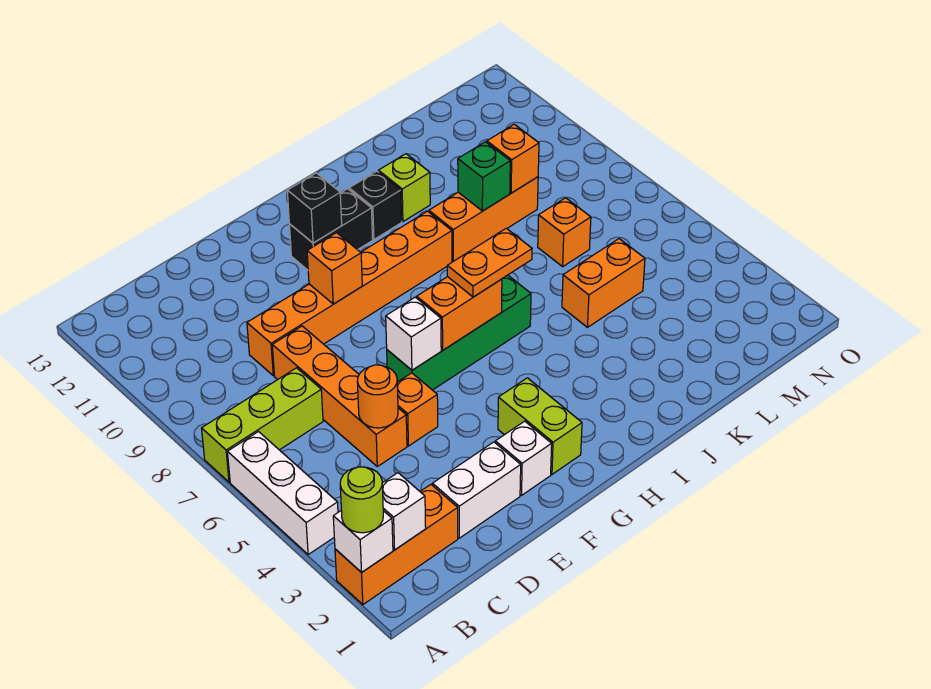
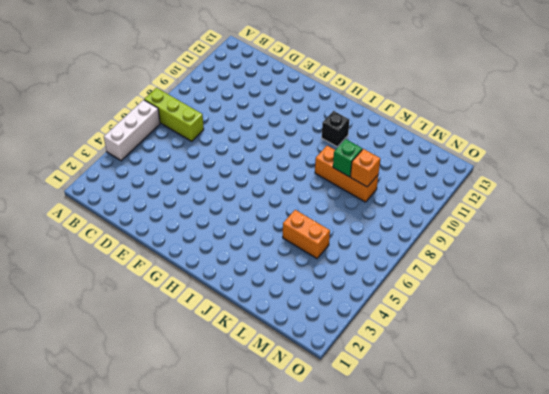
none -> orange brick A2:C2 level 1
none -> white brick D2:E2 level 1
none -> orange brick D5:D8 level 1

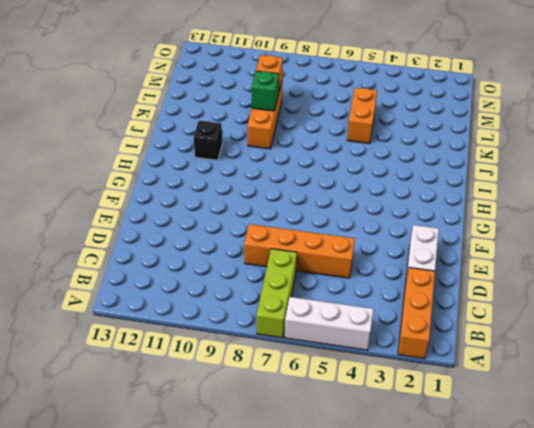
none -> orange brick D9:I9 level 1
none -> orange brick E5 level 1
none -> white brick F2 level 1

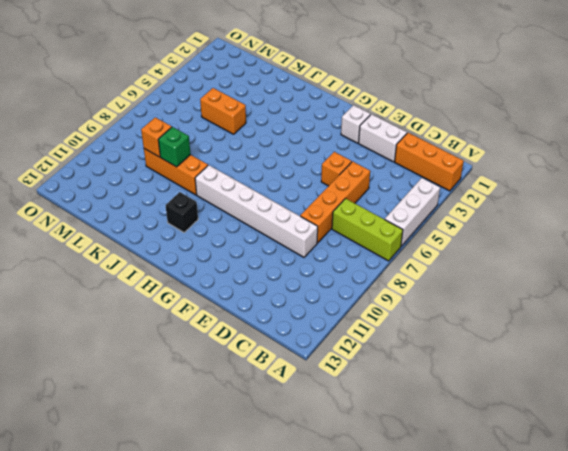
white brick D9:I9 level 1 -> orange brick D9:I9 level 1
none -> green brick F6:I6 level 1
none -> lime brick G2:G3 level 1
none -> black brick G11:H11 level 1

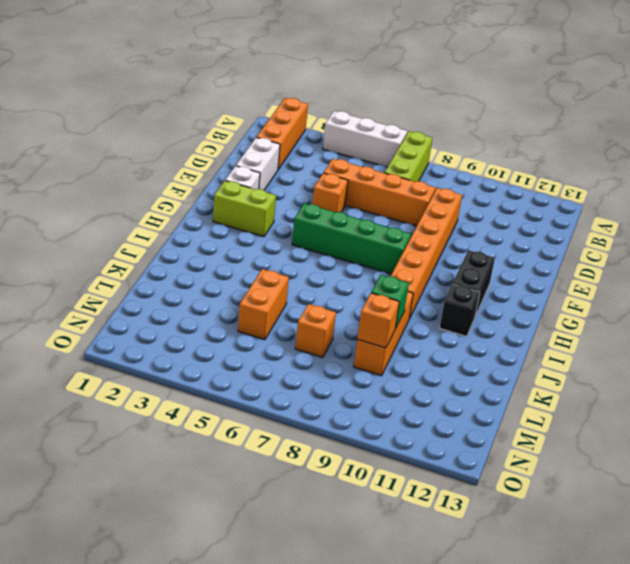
green brick G5:G8 level 1 -> green brick F6:I6 level 1
none -> lime brick J11 level 1
none -> white brick A2 level 2
none -> white brick B2 level 2

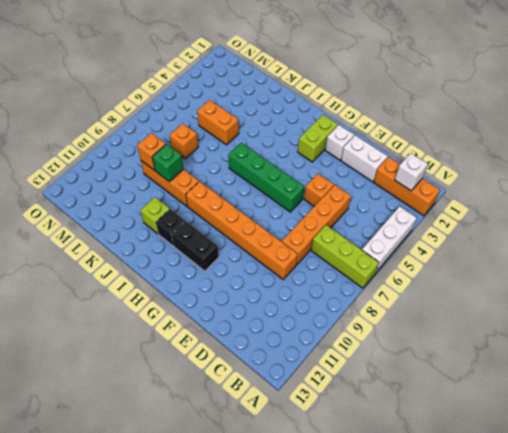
none -> white brick A2 level 2
none -> orange round brick D5 level 2
none -> white brick F6 level 2

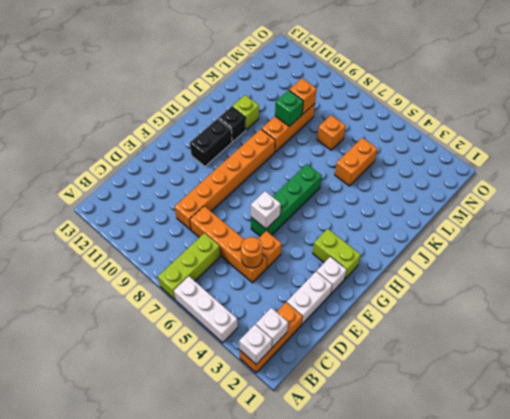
none -> orange brick F9 level 2
none -> orange brick G6:H6 level 2
none -> black brick G11 level 2

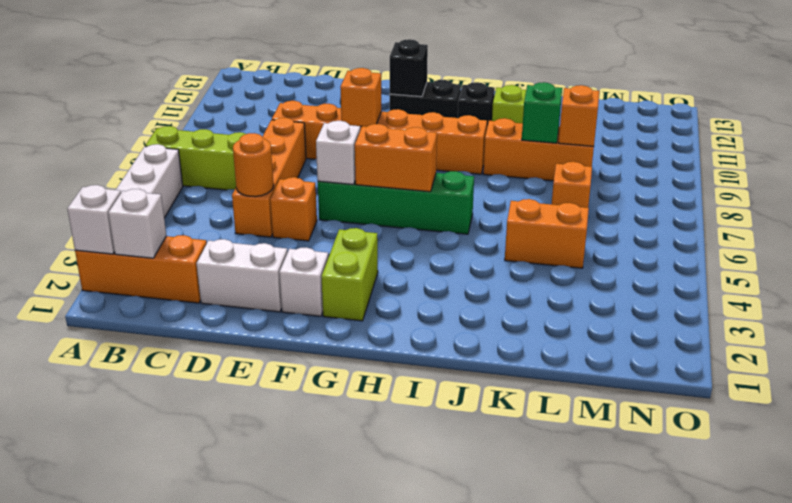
none -> lime round brick A2 level 3
none -> orange plate H6:I6 level 3

